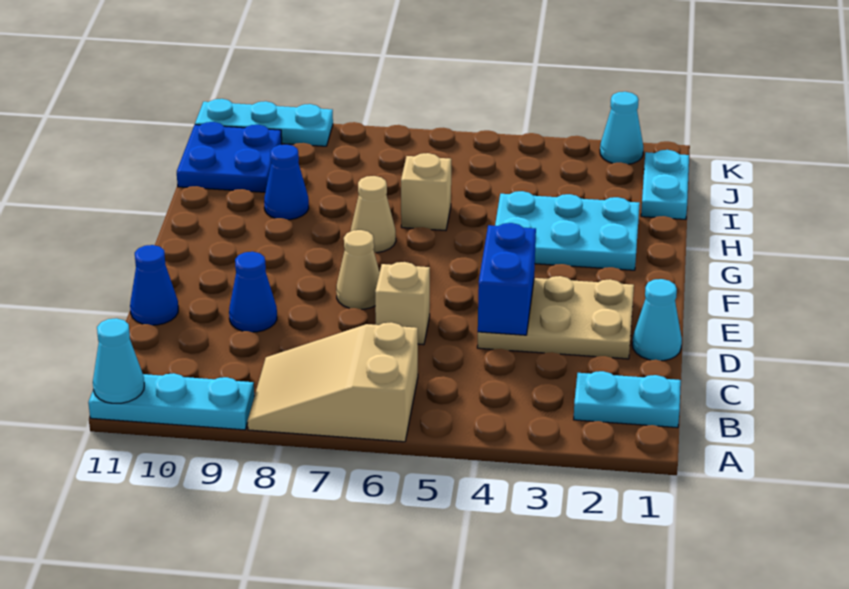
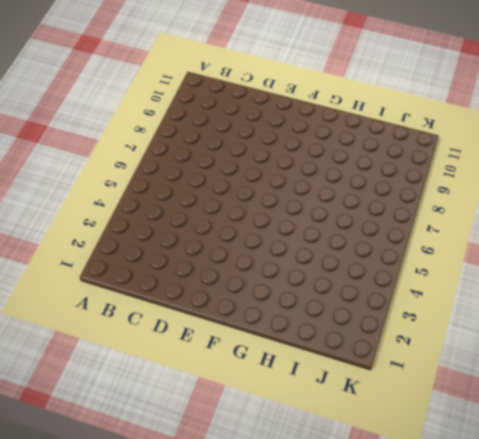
none -> tan slope A6:B8 level 1 top 6
none -> cyan plate A9:A11 level 1
none -> cyan plate B1:B2 level 1

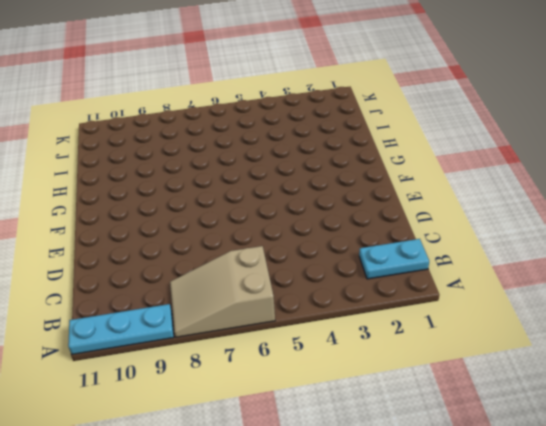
none -> cyan cone D1 level 1
none -> tan plate D2:E4 level 1
none -> tan brick D6 level 1

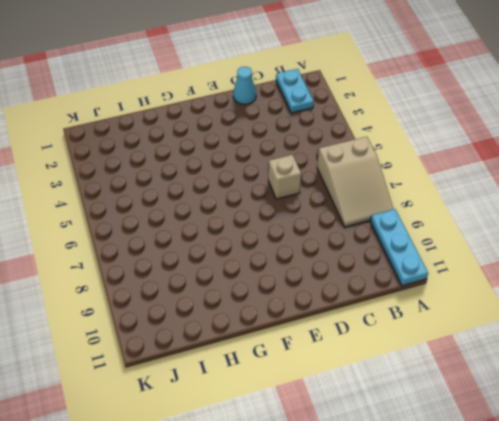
none -> tan plate D2:E4 level 1
none -> blue cone D9 level 1
none -> blue cone D11 level 1

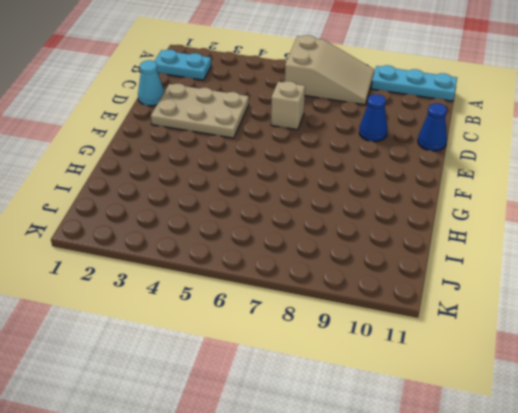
none -> tan cone E7 level 1
none -> cyan plate G2:H4 level 1
none -> tan cone G7 level 1

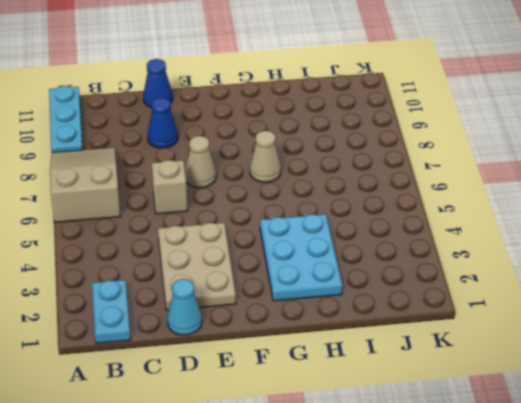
none -> tan brick H6 level 1
none -> blue cone H9 level 1
none -> cyan plate I1:J1 level 1

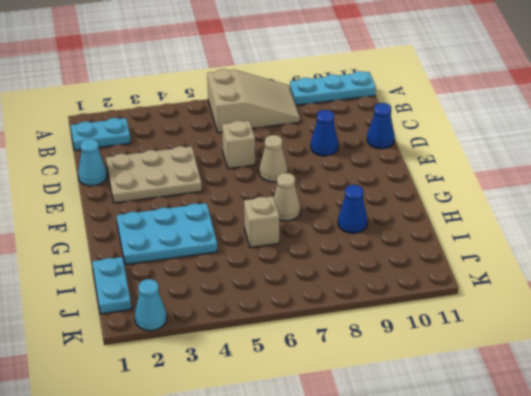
none -> blue plate I10:J11 level 1
none -> cyan plate K9:K11 level 1
none -> cyan cone A11 level 2

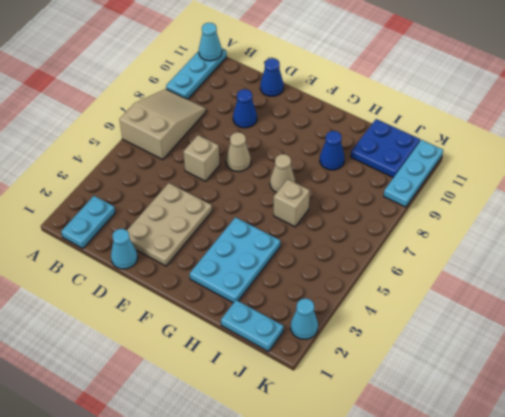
none -> blue brick D4:E4 level 2

